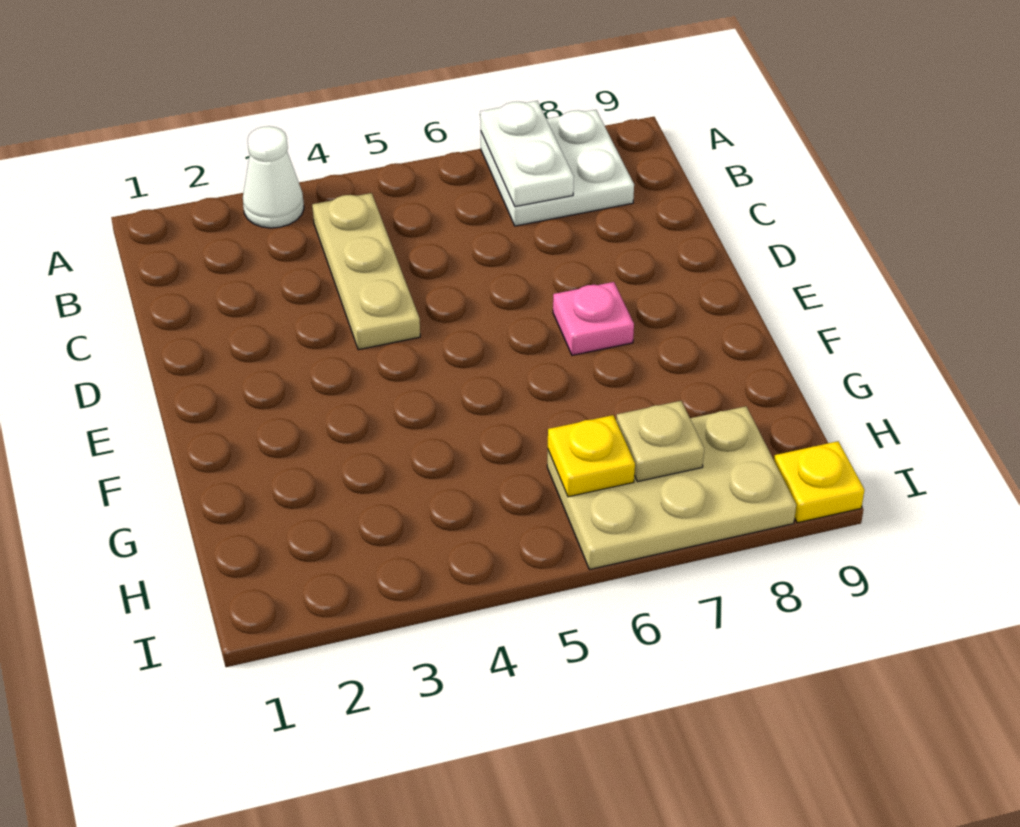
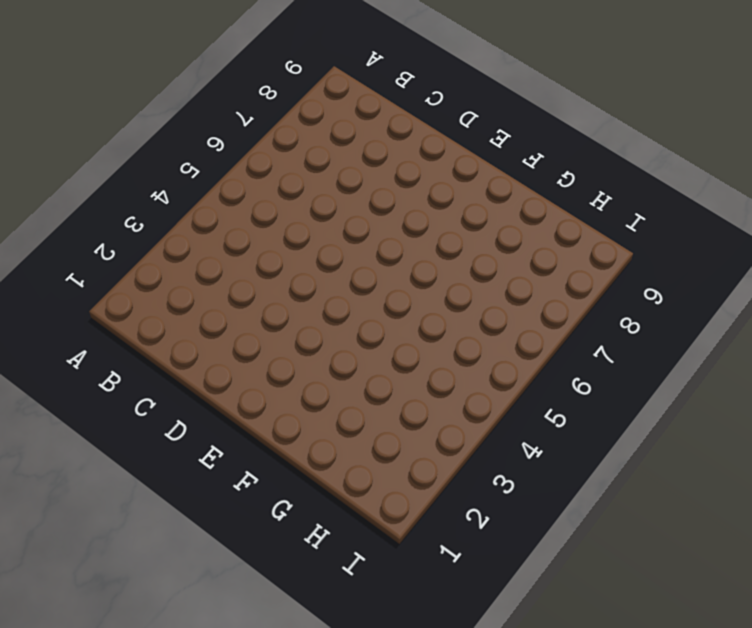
none -> white cone A3 level 1
none -> white plate A7:B8 level 1

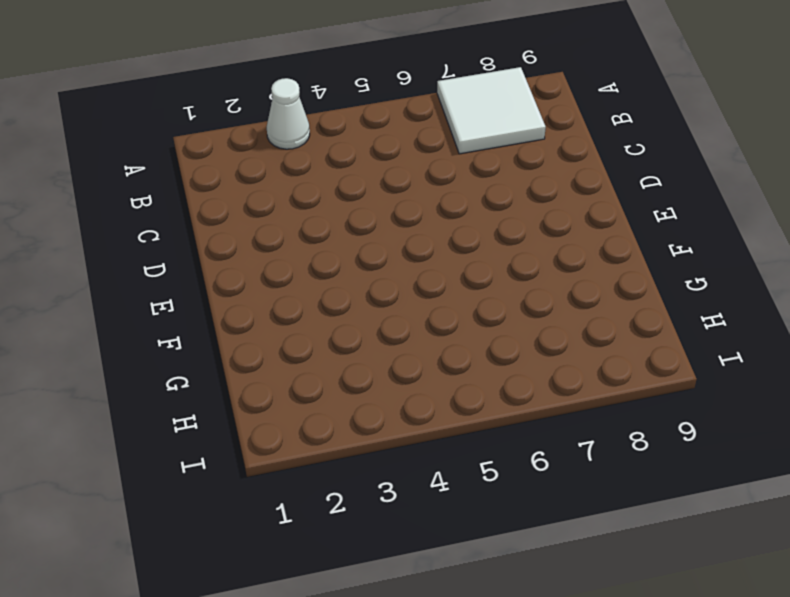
white tile A7:B8 level 1 -> white plate A7:B8 level 1
none -> tan plate B4:D4 level 1
none -> pink plate E7 level 1

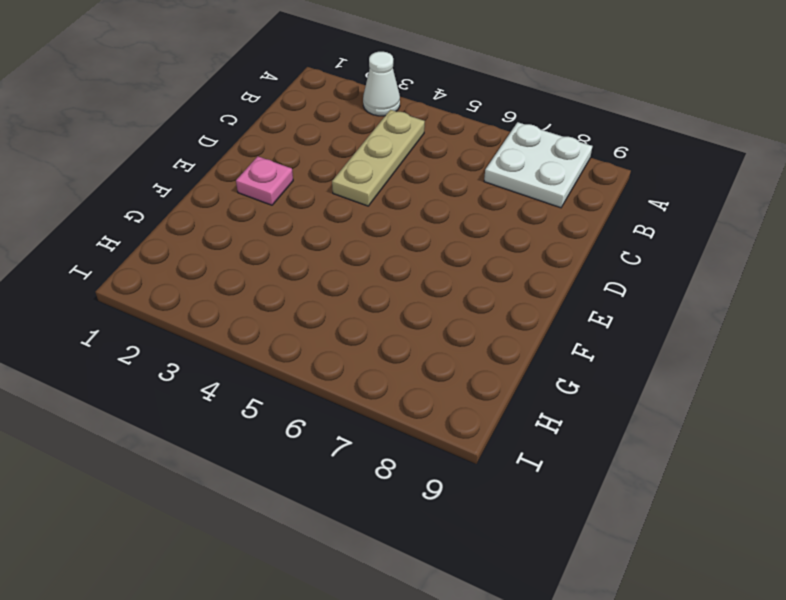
pink plate E2 level 1 -> pink plate E7 level 1
none -> tan plate H6:I8 level 1
none -> yellow plate I9 level 1

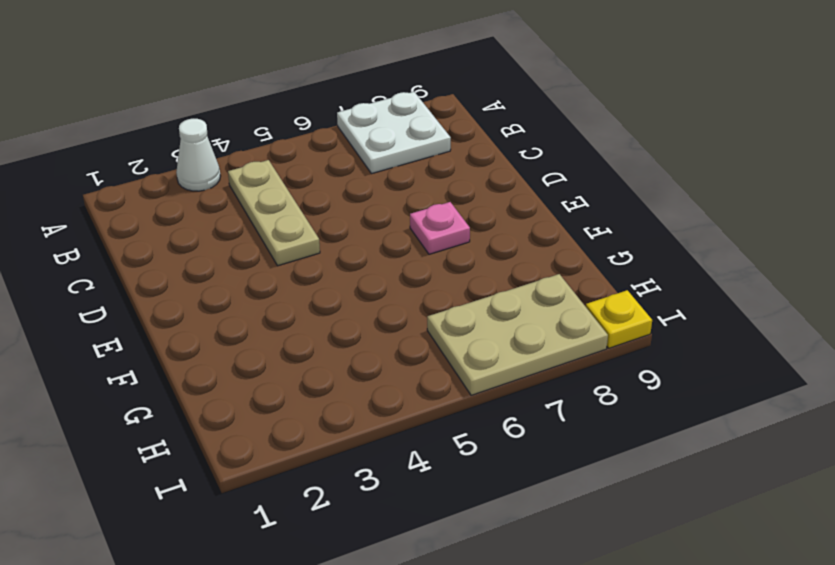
none -> white plate A7:B7 level 2
none -> yellow plate H6 level 2

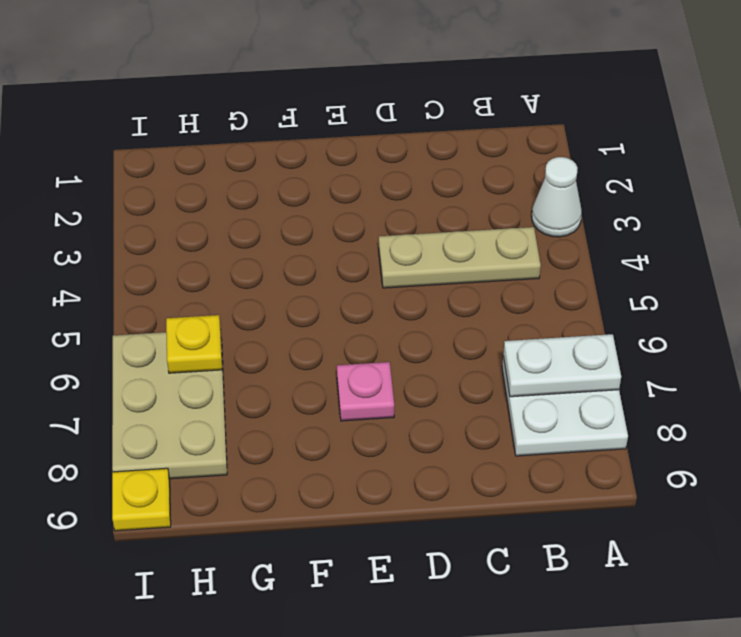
none -> tan plate H7 level 2

